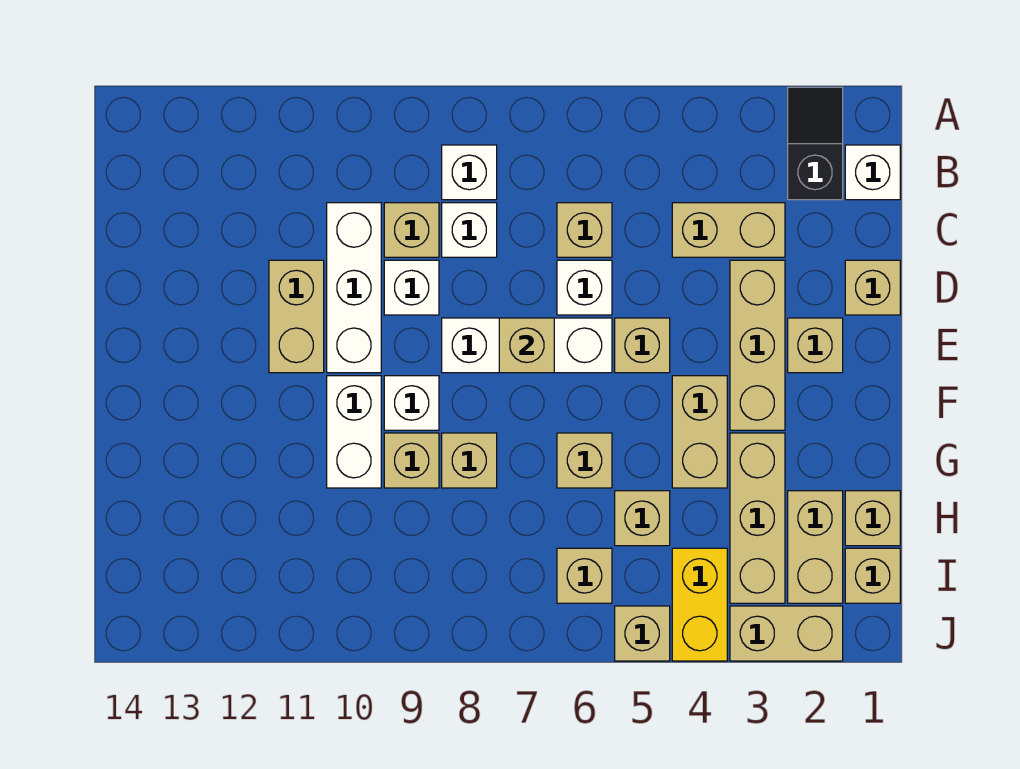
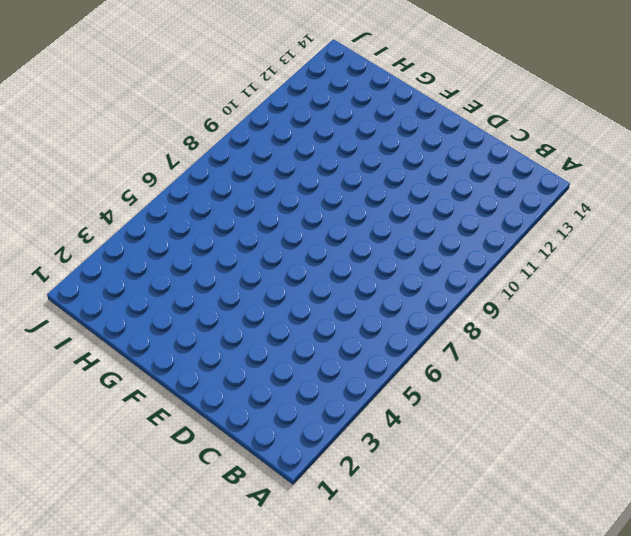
none -> black slope A2:B2 level 1 top B
none -> white brick B1 level 1
none -> white brick B8 level 1
none -> tan brick C3:C4 level 1

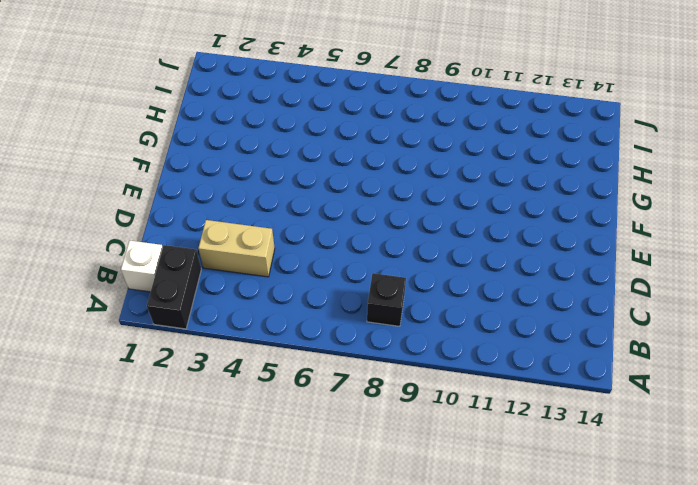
black brick A2:B2 level 1 -> black slope A2:B2 level 1 top B
black brick B8 level 1 -> white brick B8 level 1
none -> tan brick C6 level 1
none -> white brick C8 level 1
none -> tan brick C9 level 1
none -> white brick C10:E10 level 1

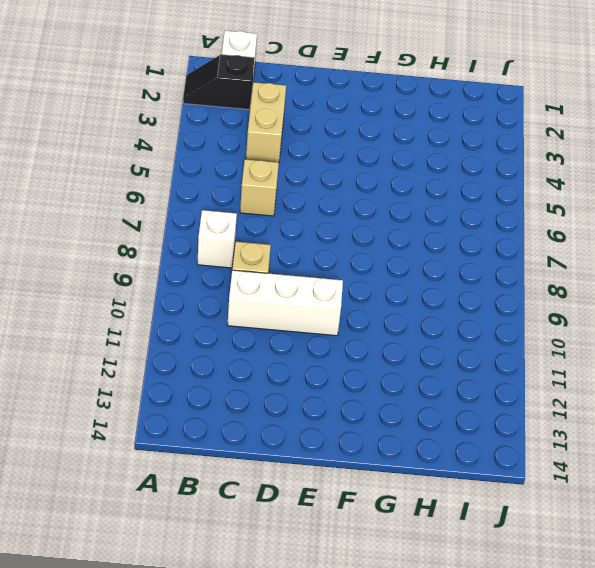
none -> white brick C8 level 1
none -> tan brick D1 level 1
none -> tan brick D3:F3 level 1
none -> white brick D6 level 1

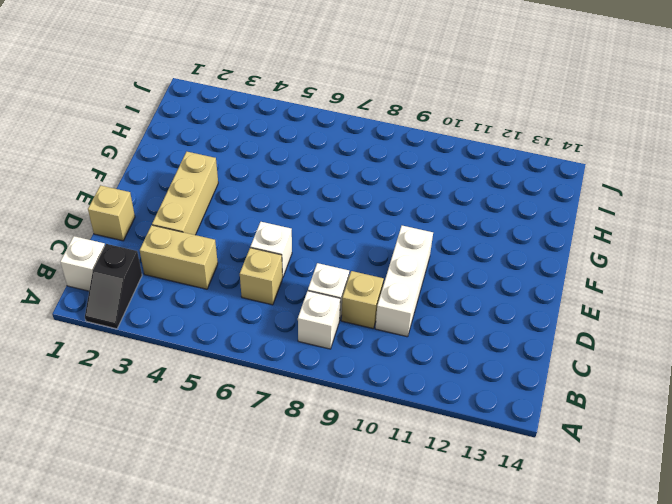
none -> white brick D9 level 1
none -> tan brick D11:E11 level 1
none -> tan brick E2 level 1
none -> tan brick E5 level 1

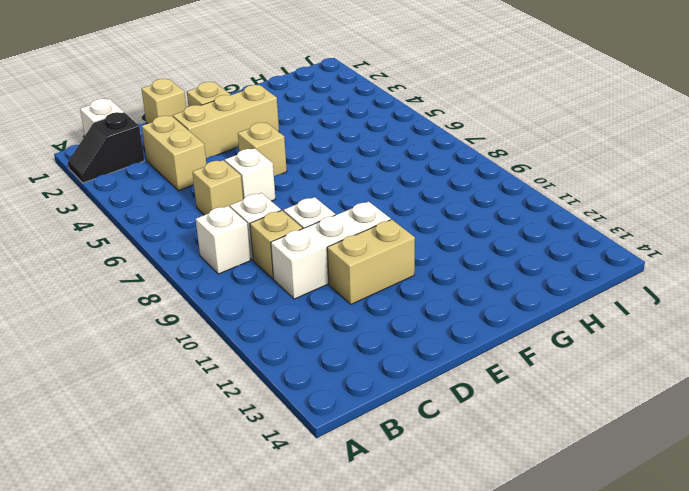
none -> white brick E6:E8 level 1
none -> tan brick F4:G4 level 1
none -> white brick F9 level 1
none -> white brick F10:G10 level 1

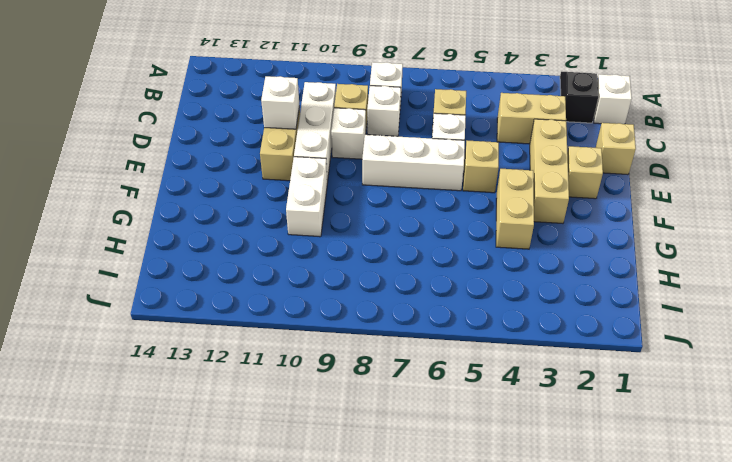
white brick D11 level 2 -> white brick F9 level 1
none -> tan brick G3:I3 level 1
none -> tan brick G6 level 1
none -> tan brick G8 level 1
none -> tan brick G9 level 1

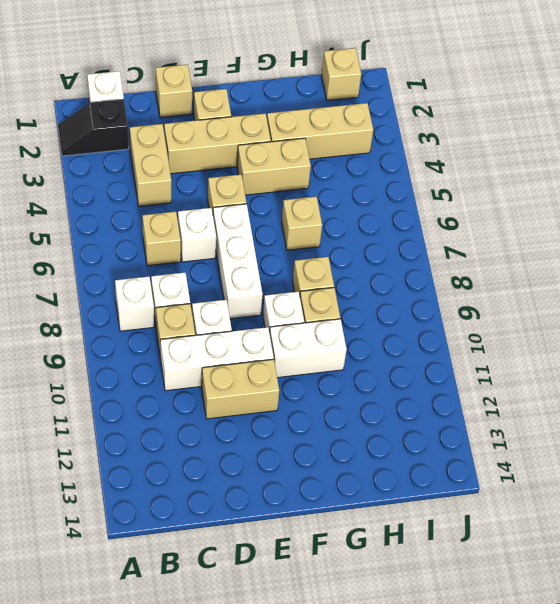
none -> tan brick H1 level 1
none -> tan brick H2:I2 level 1
none -> tan brick H5 level 1
none -> yellow brick I4:J4 level 1

